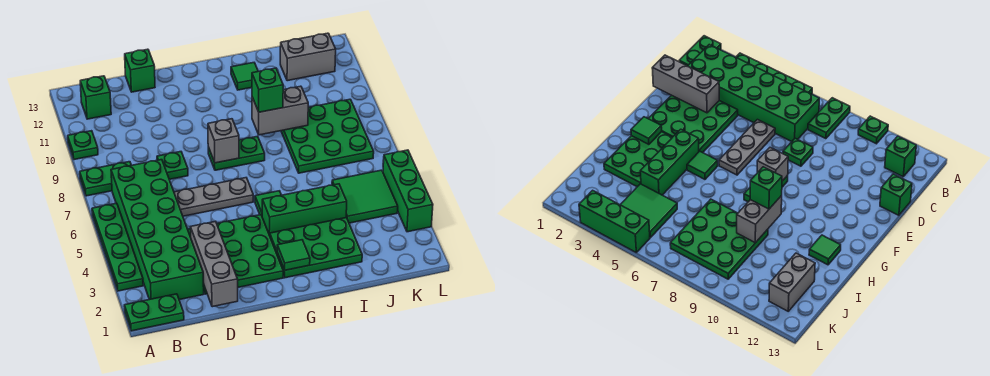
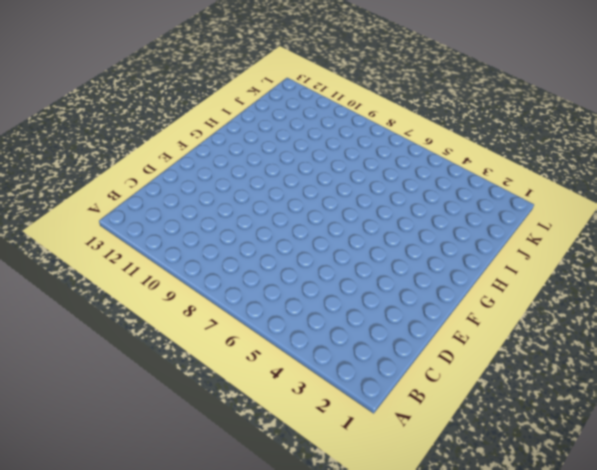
none -> green plate A1:B1 level 1
none -> green plate A3:A6 level 1
none -> green plate A8:B8 level 1

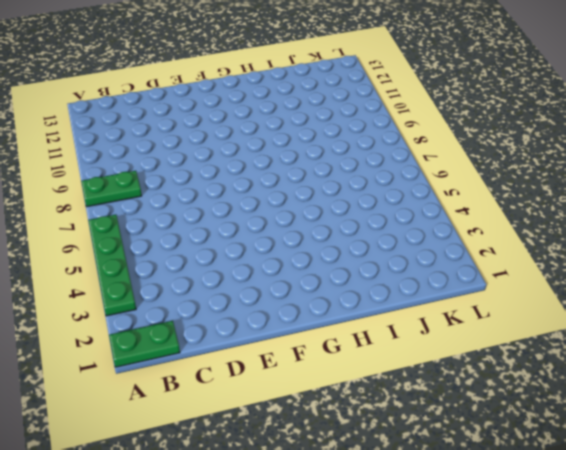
none -> green plate A10 level 1
none -> green brick B2:C7 level 1
none -> green brick B12 level 1

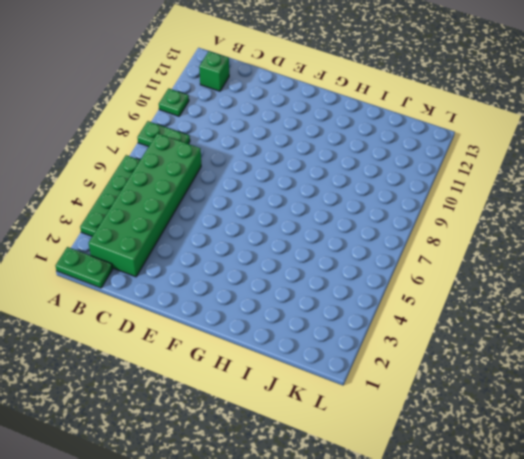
none -> green plate D2:F4 level 1
none -> grey plate D6:F6 level 1
none -> green plate D8 level 1

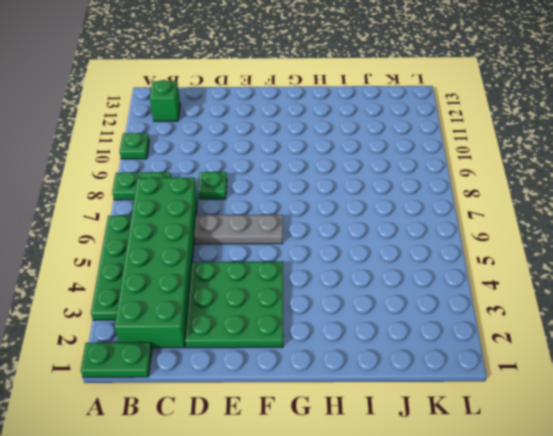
none -> green brick D13 level 1
none -> green plate F8:G8 level 1
none -> green plate G2:I3 level 1

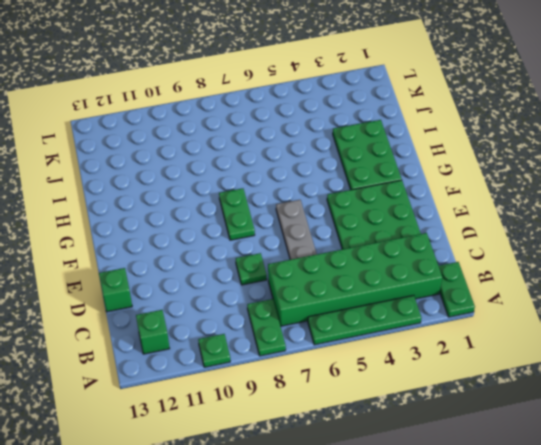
none -> green brick G4:I4 level 1
none -> green tile G5 level 1
none -> green tile H12 level 1

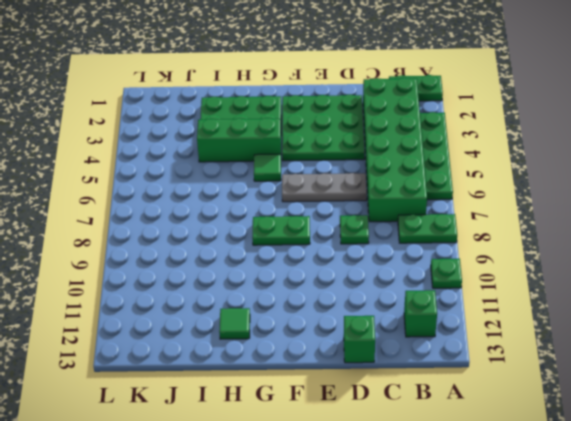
none -> green plate I7:K9 level 1
none -> green tile J4:K5 level 1
none -> grey brick J12:K12 level 1

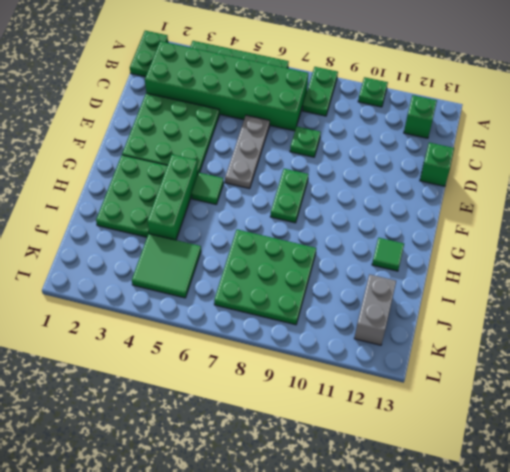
none -> green brick L3:L5 level 1
none -> grey brick D1:D3 level 2
none -> grey brick F8 level 2

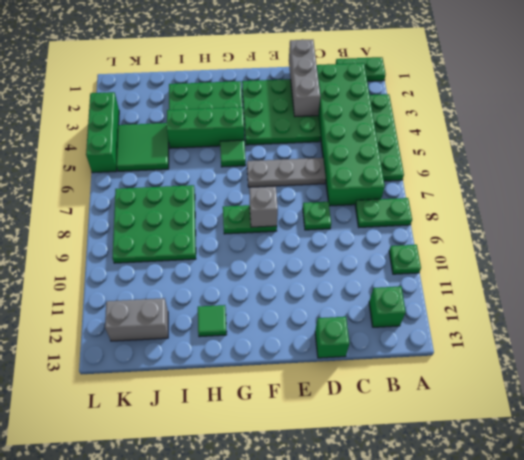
none -> green tile G2 level 2
none -> grey brick H9:I9 level 2
none -> green brick H9 level 3

